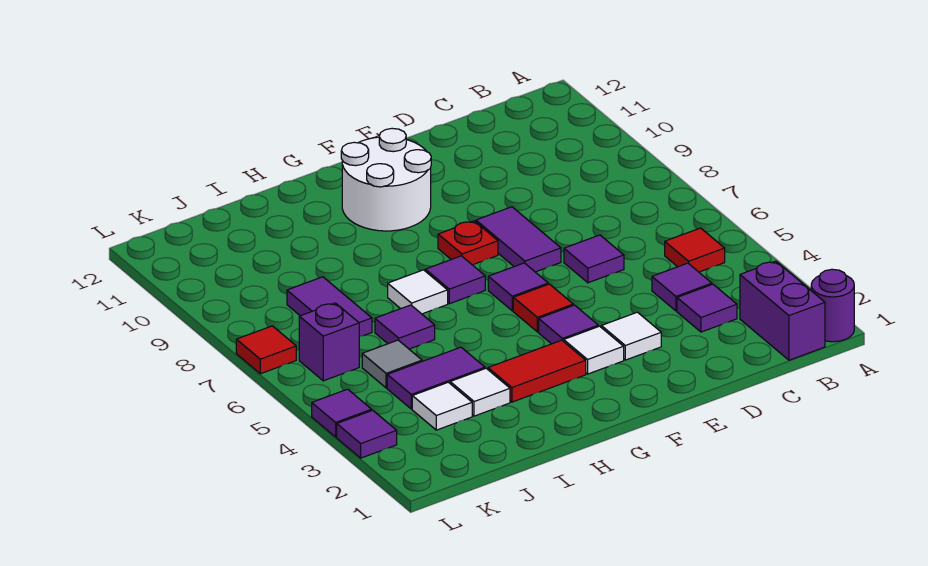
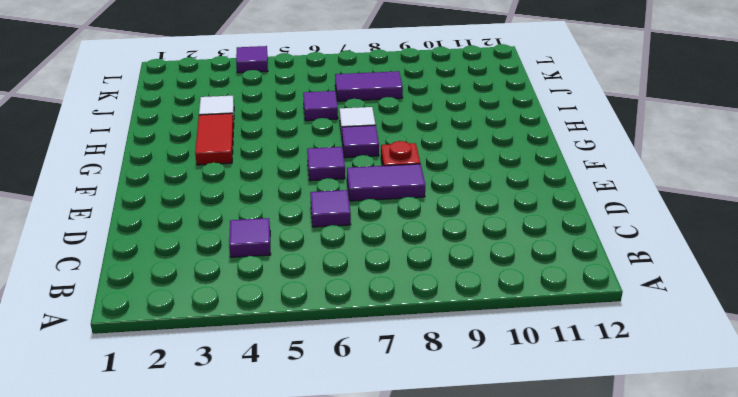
none -> purple round brick A1 level 1
none -> purple brick B1:B2 level 1
none -> red tile B5 level 1

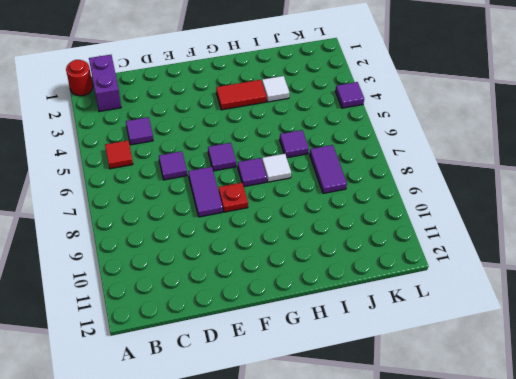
red round brick A1 level 1 -> purple round brick A1 level 1
none -> purple tile C3 level 1
none -> white tile E3 level 1
none -> white tile F3 level 1

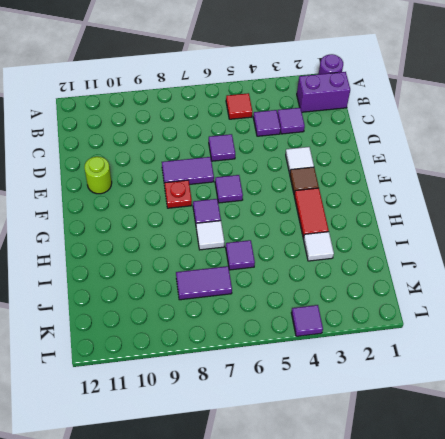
lime round brick E11 level 1 -> none
brown tile F3 level 1 -> white tile F3 level 1
none -> purple tile F4 level 1
none -> red tile F5 level 1
none -> white round brick F10:G11 level 1

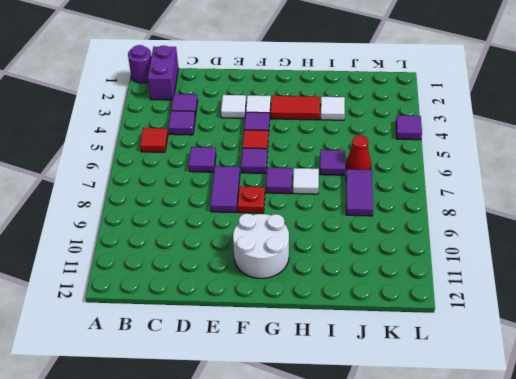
red cone J6 level 1 -> none
none -> purple tile I4:J4 level 1
none -> white tile J3 level 1
none -> grey tile J5 level 1

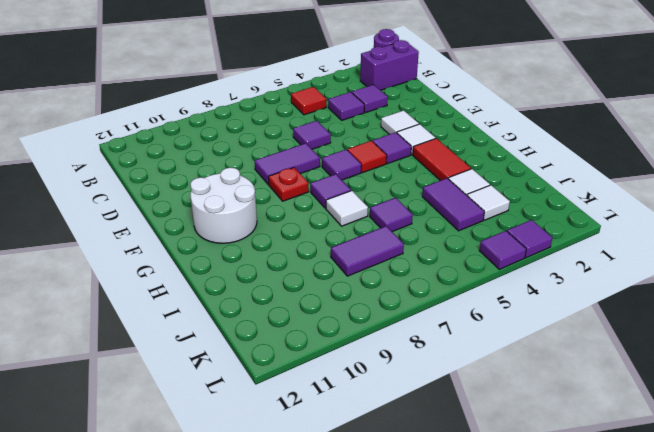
none -> grey tile J5 level 1
none -> purple brick K6 level 1
none -> red tile L7 level 1

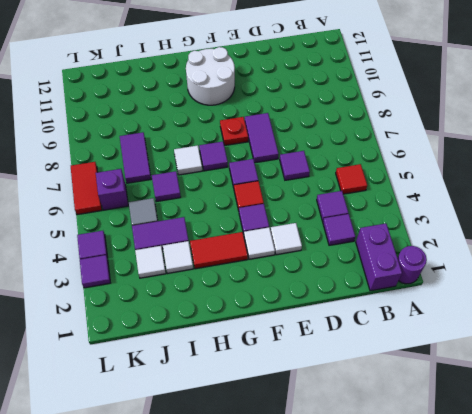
red tile L6:L7 level 1 -> red tile L7 level 1

